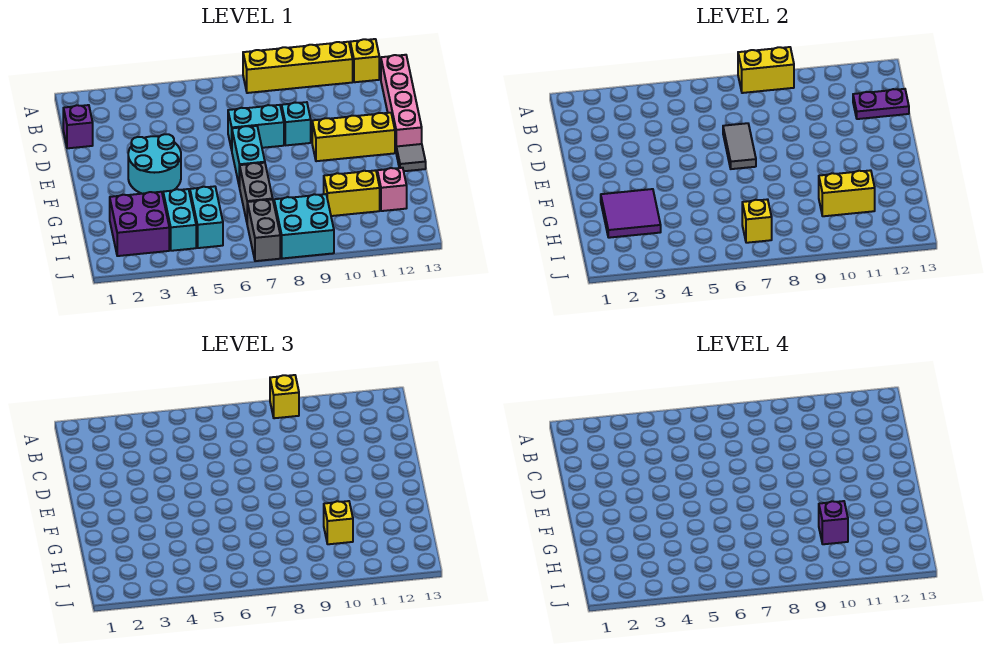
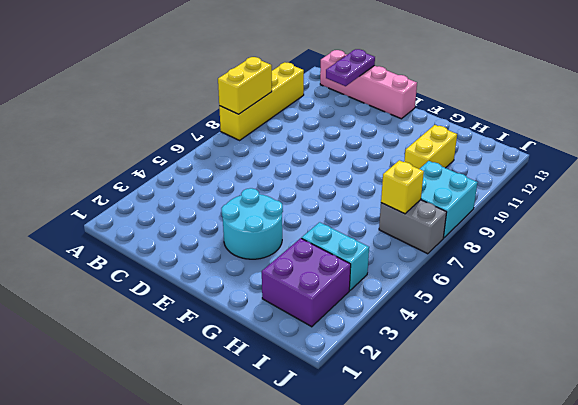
none -> yellow brick A12 level 1
none -> purple brick C1 level 1
none -> cyan brick D7:D8 level 1

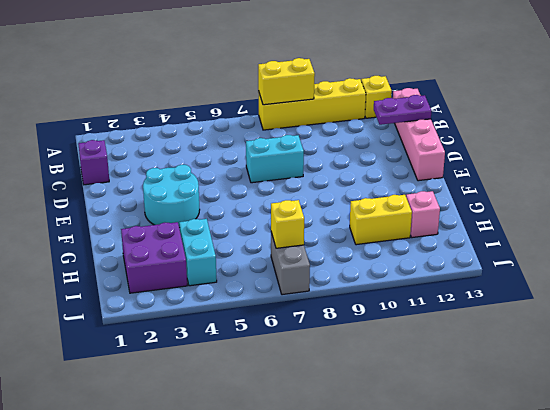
none -> cyan brick D9 level 1
none -> cyan brick E7:F7 level 1
none -> yellow brick E10:E12 level 1

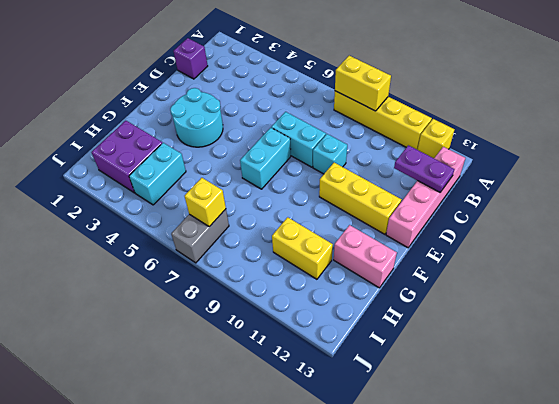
pink brick G12:G13 level 1 -> none
none -> grey tile F13 level 1
none -> grey brick G7:H7 level 1
none -> cyan brick H5:I5 level 1

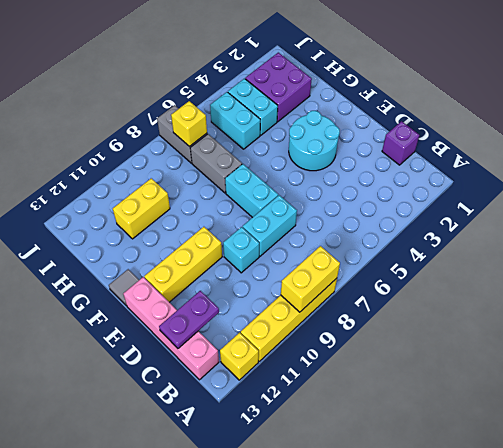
none -> pink brick H12 level 1
none -> cyan brick I8:J9 level 1
none -> grey tile D7:E7 level 2

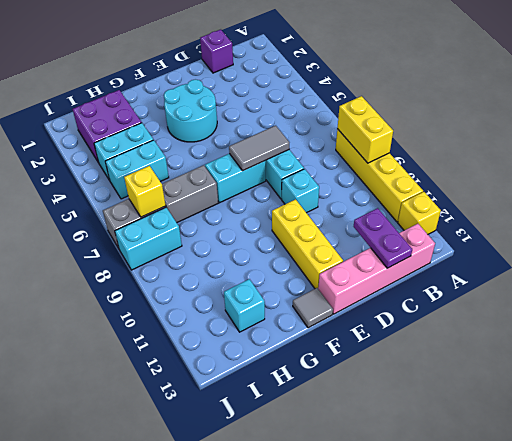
cyan brick H12 level 1 -> pink brick H12 level 1
cyan brick I8:J8 level 1 -> cyan brick I8:J9 level 1
none -> yellow brick H10:H11 level 1
none -> purple tile G2:H3 level 2
none -> yellow brick H10:H11 level 2

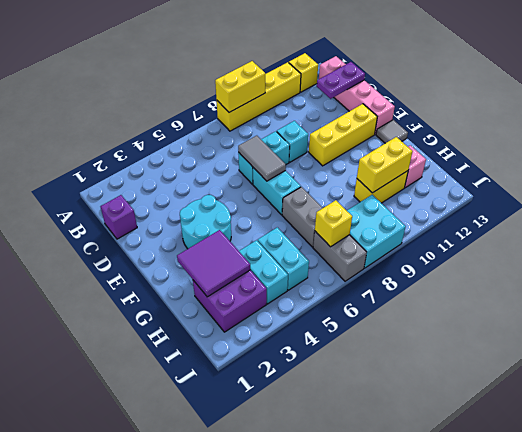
none -> yellow brick A9 level 3
none -> yellow brick H10 level 3
none -> purple brick H10 level 4

